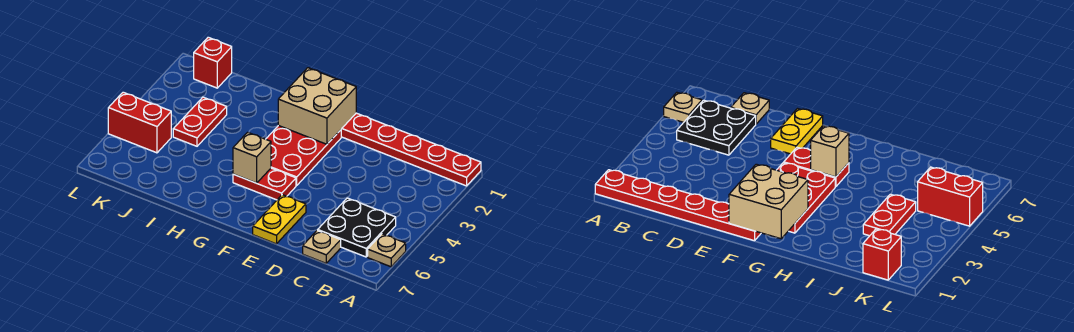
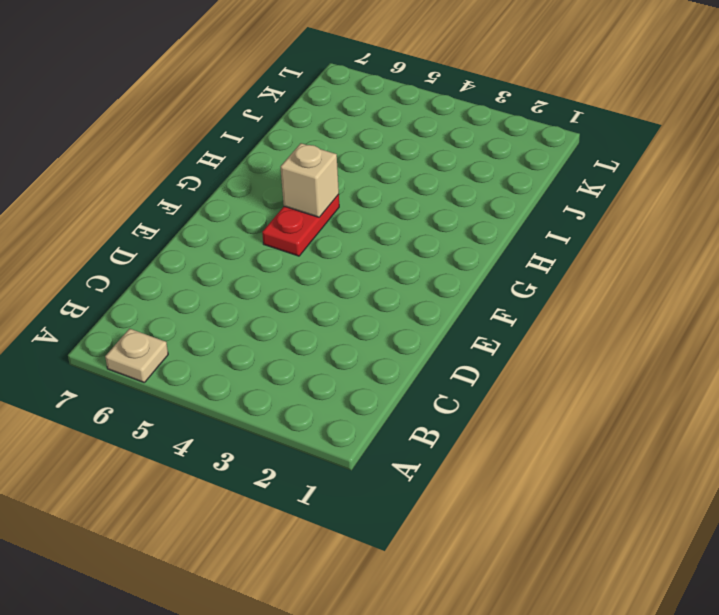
none -> red plate A1:F1 level 1
none -> black plate B5:C6 level 1
none -> tan plate C7 level 1

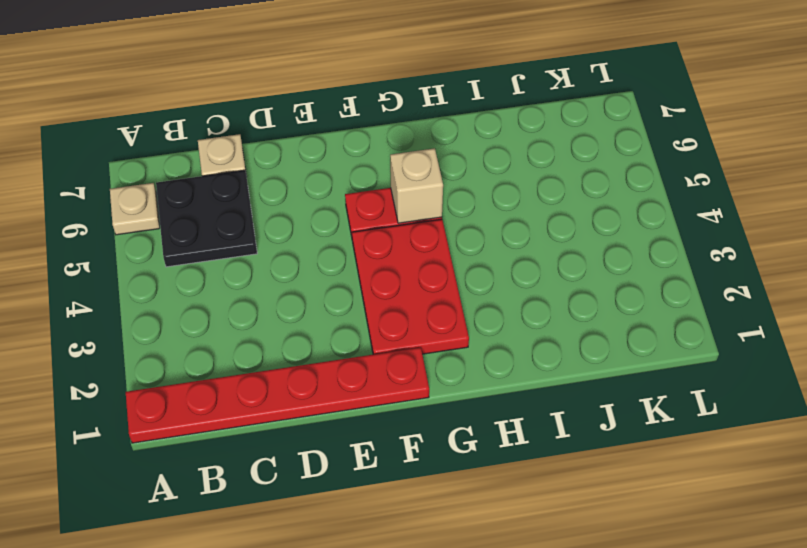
none -> yellow plate E6:E7 level 1
none -> red plate J3:J4 level 1
none -> red brick K1 level 1

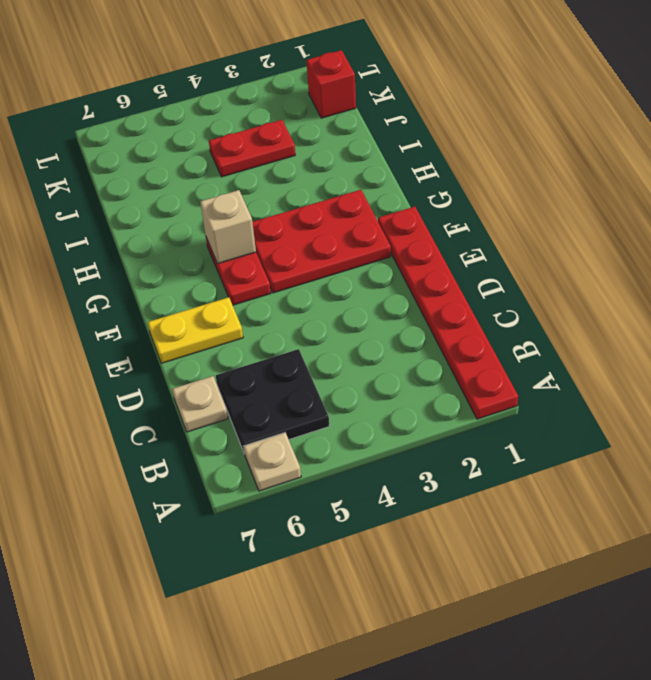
none -> red brick K5:L5 level 1
none -> tan brick F1:G2 level 2

